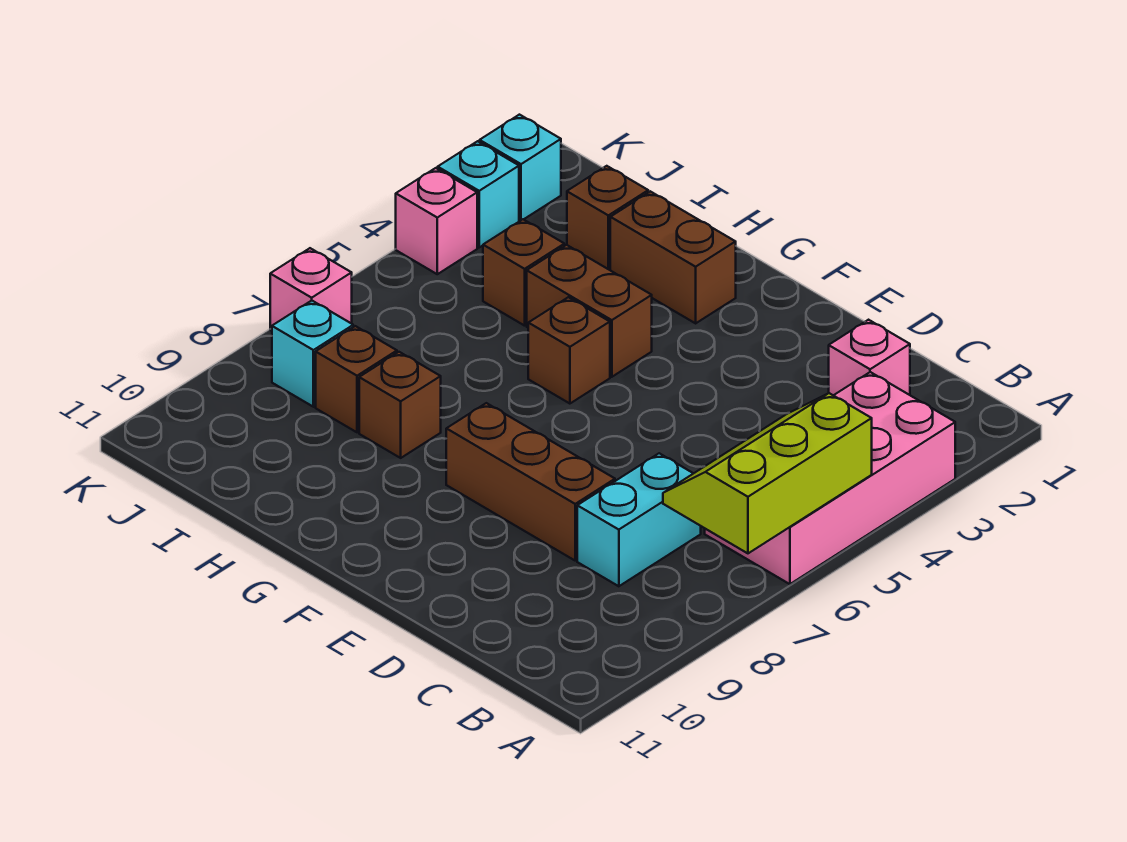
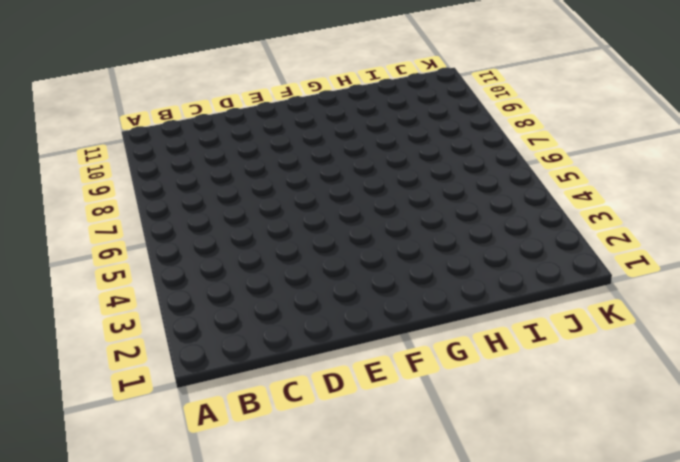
none -> pink brick A3:B6 level 1
none -> pink brick C2 level 1
none -> cyan brick C7:C8 level 1

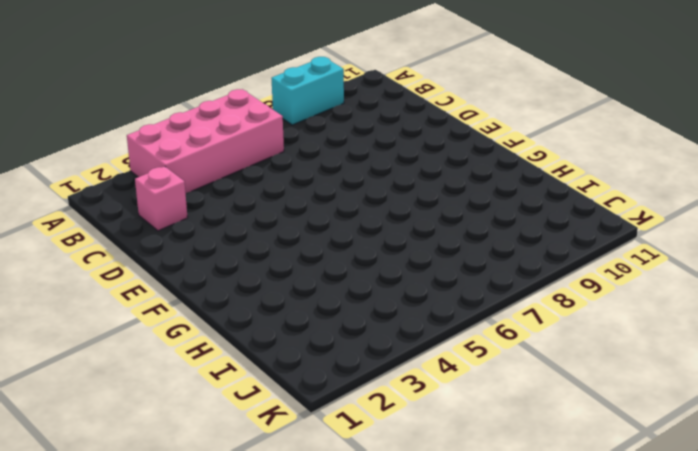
cyan brick A8:A9 level 1 -> cyan brick C7:C8 level 1
none -> brown brick D8:F8 level 1
none -> brown brick G2:H2 level 1
none -> brown brick G4:H4 level 1

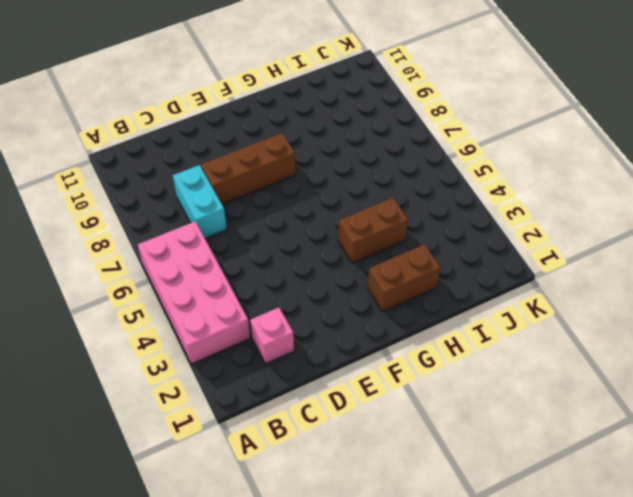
none -> brown brick G5 level 1
none -> brown brick H8 level 1
none -> brown brick I2 level 1

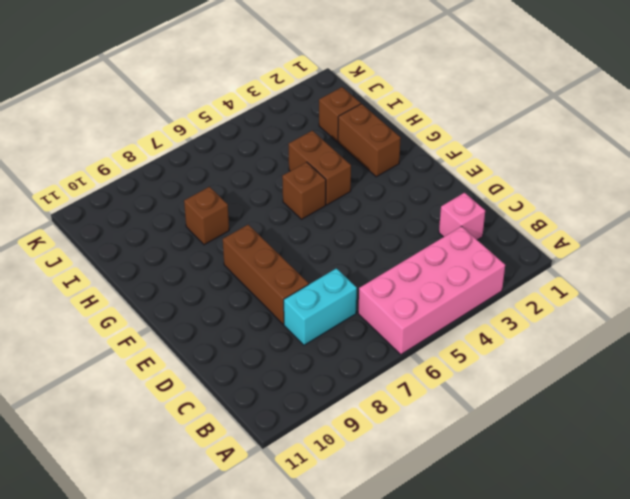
none -> brown brick I4 level 1
none -> brown brick I8 level 1
none -> cyan brick J8 level 1

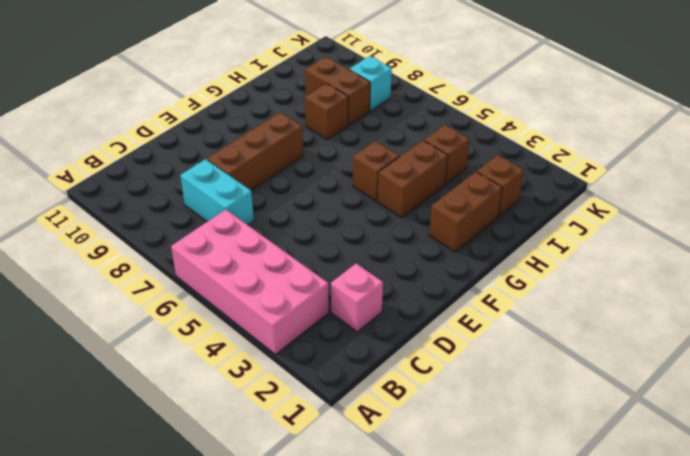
brown brick I8:I9 level 1 -> brown brick I8 level 1
none -> cyan brick K2 level 1
none -> cyan brick K3 level 1
none -> pink brick K4 level 1

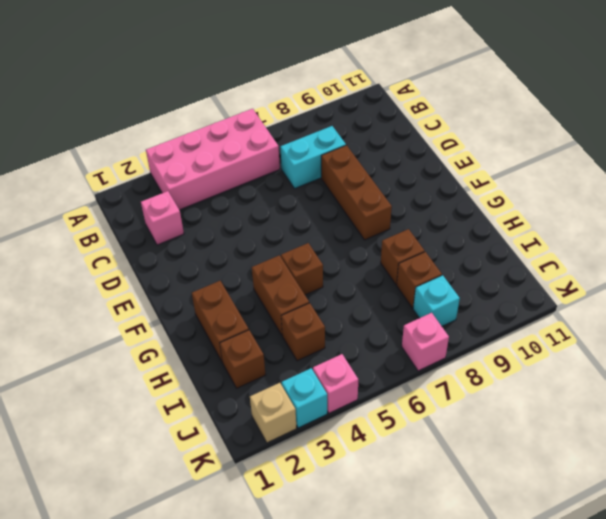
tan brick K2 level 1 -> cyan brick K2 level 1
none -> lime slope A5:B7 level 2 top A

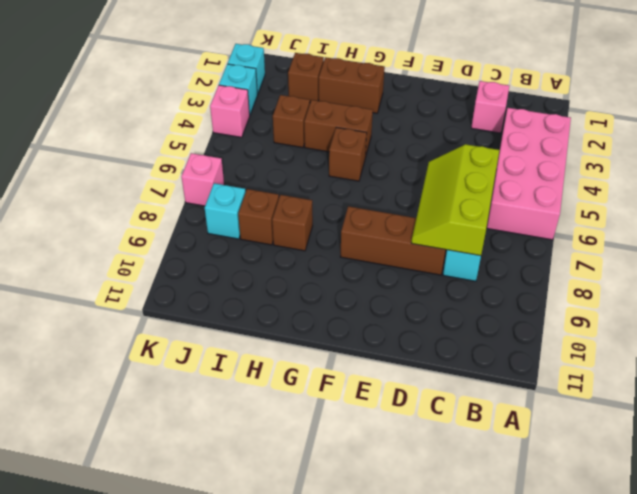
lime slope C6:D8 level 2 top C -> lime slope A5:B7 level 2 top A

